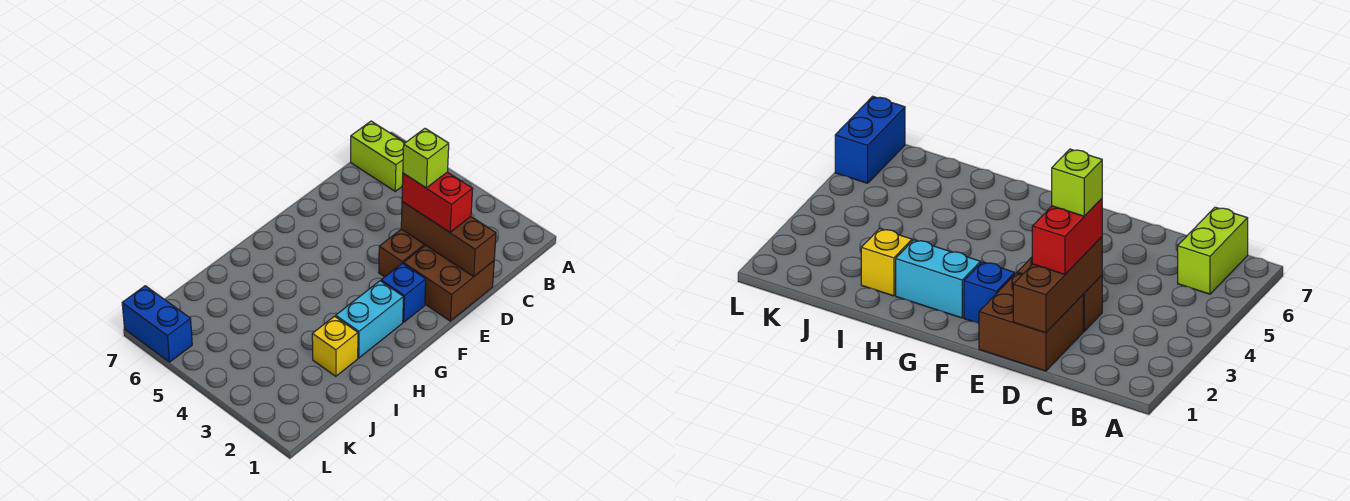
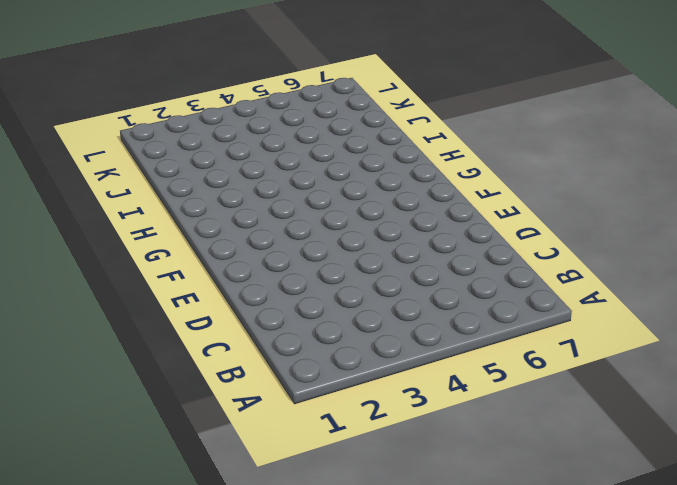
none -> lime brick B6:B7 level 1
none -> brown brick D1:E2 level 1

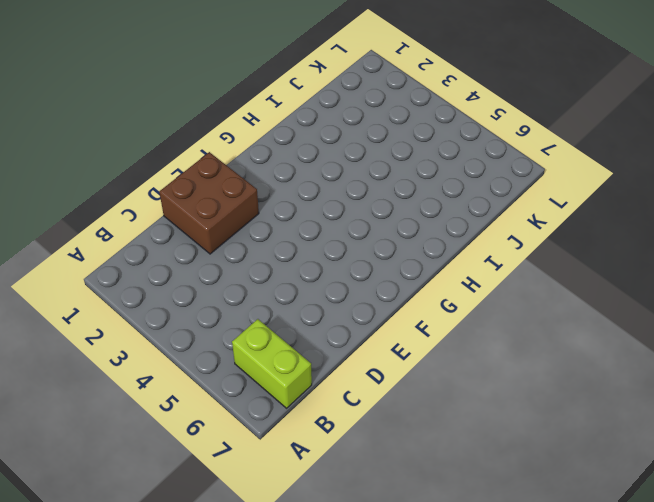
none -> brown brick D3:E3 level 1
none -> blue brick F2 level 1

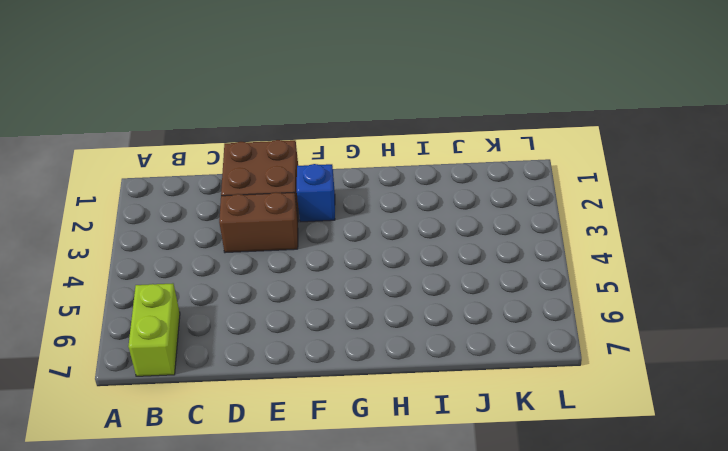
none -> cyan brick G2:H2 level 1
none -> yellow brick I2 level 1

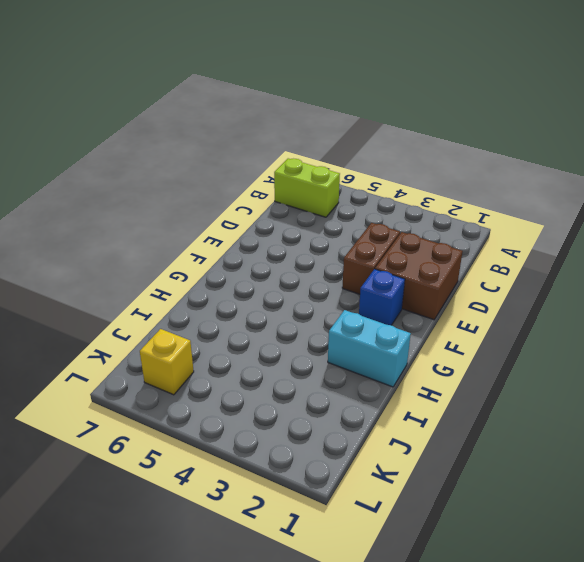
cyan brick H1:H2 level 1 -> cyan brick G2:H2 level 1
yellow brick K6 level 1 -> yellow brick I2 level 1
none -> blue brick L6:L7 level 1
none -> brown brick D1:D3 level 2

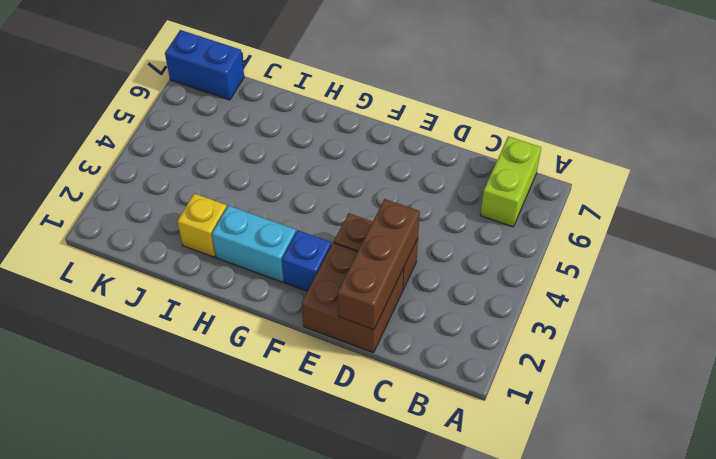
blue brick K7:L7 level 1 -> blue brick L6:L7 level 1
none -> red brick D2:D3 level 3
none -> lime brick D3 level 4

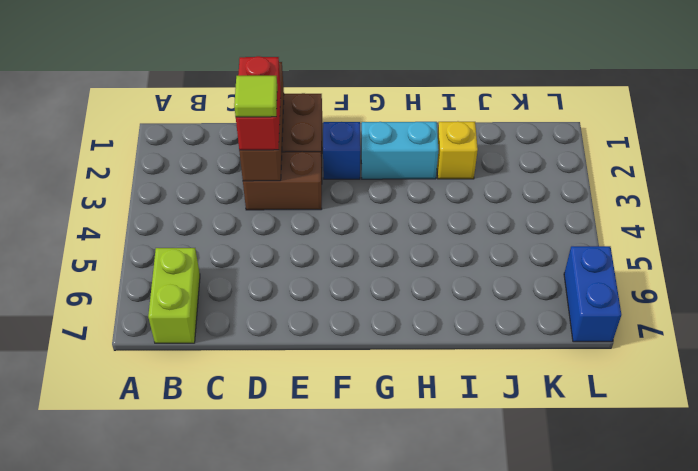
lime tile D3 level 4 -> lime brick D3 level 4

